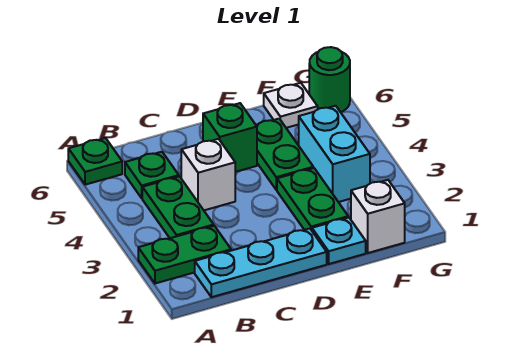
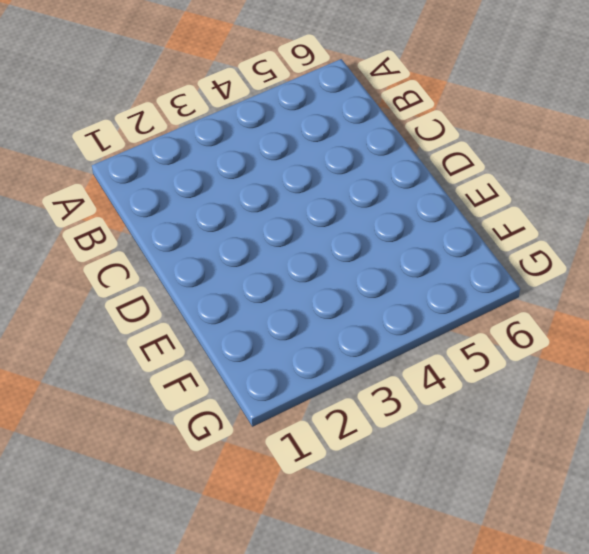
none -> green plate A2:B2 level 1
none -> green plate A6 level 1
none -> cyan plate B1:D1 level 1

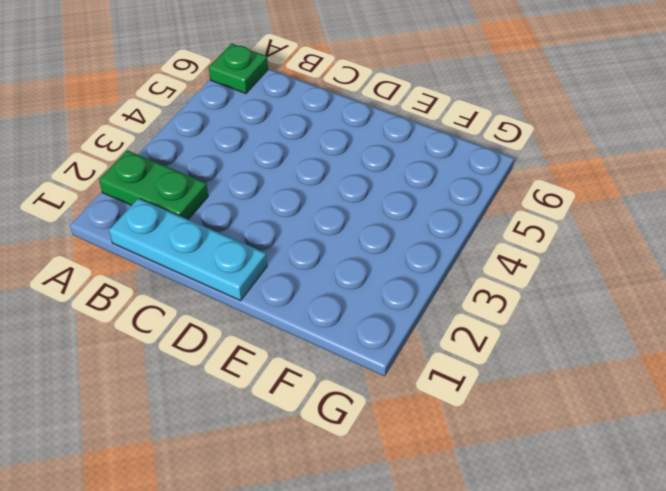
none -> green plate B3:B4 level 1
none -> green plate B5 level 1
none -> white brick C4 level 1

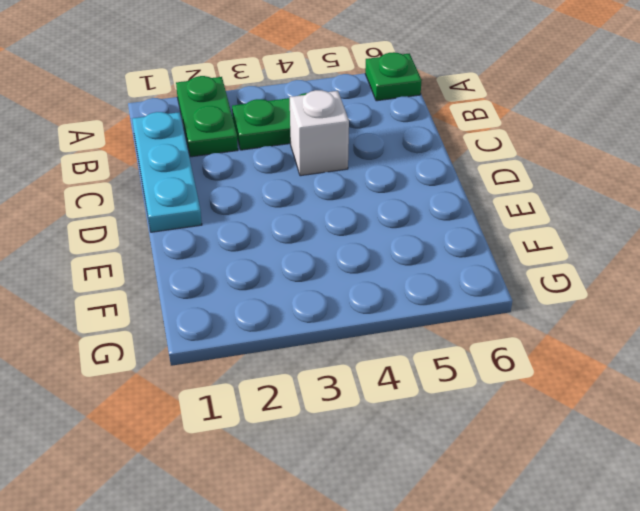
none -> green plate B5 level 1
none -> green brick D5 level 1
none -> cyan plate E1 level 1

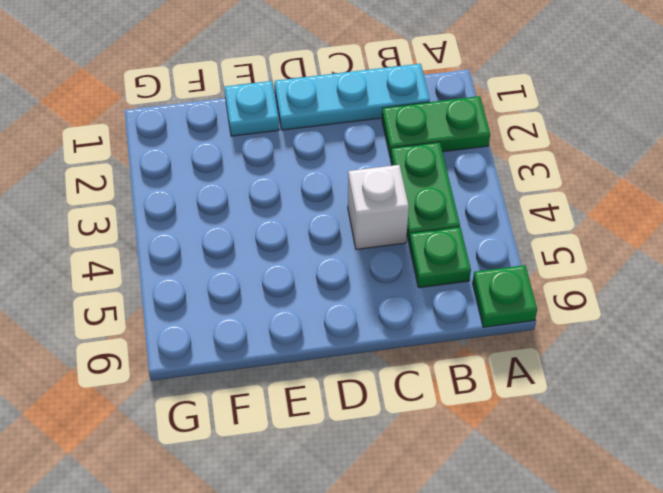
none -> green brick D5 level 1
none -> green plate E2:E3 level 1
none -> green plate E4:E5 level 1

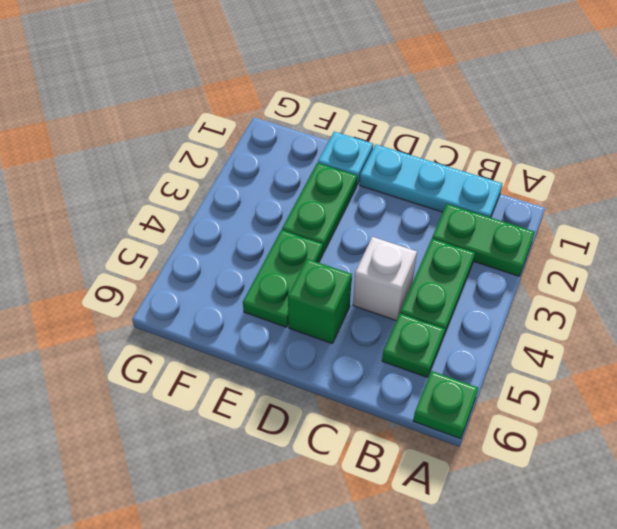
none -> white brick F1 level 1
none -> cyan brick F3:F4 level 1
none -> white plate F6 level 1

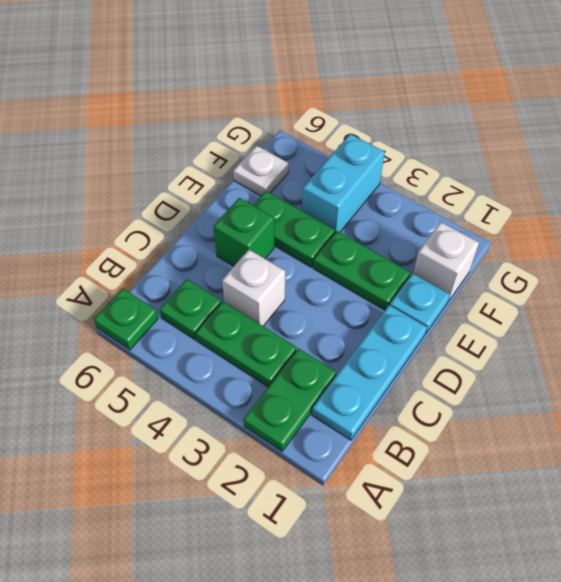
cyan brick F4:G4 level 1 -> cyan brick F3:F4 level 1
none -> green round brick G6 level 1

